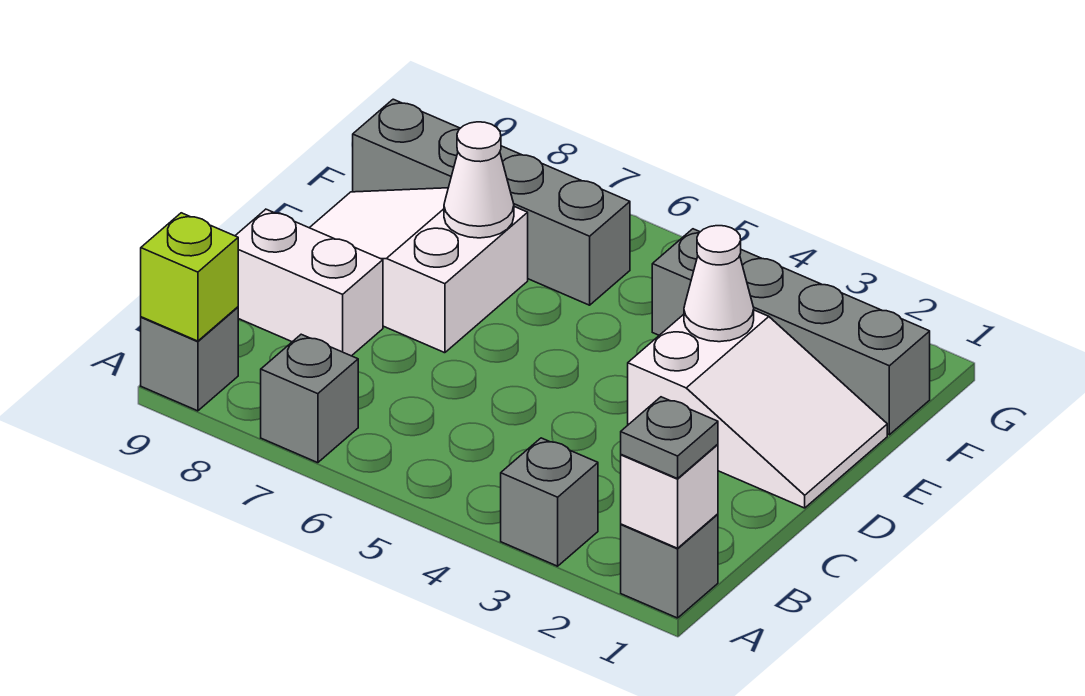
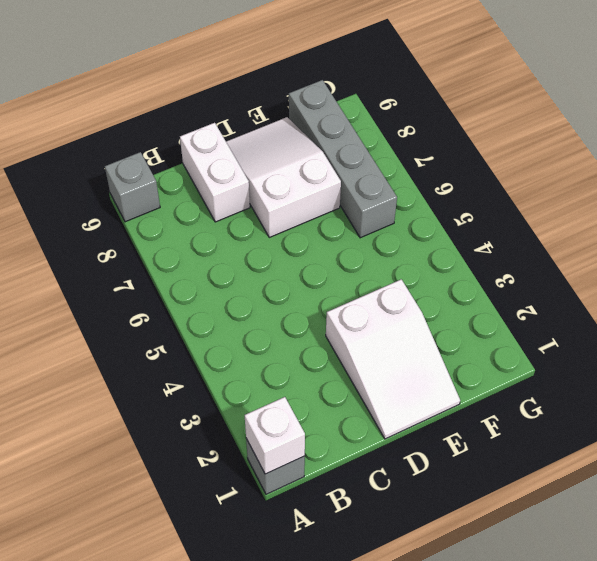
none -> grey brick A3 level 1
none -> grey brick A7 level 1
none -> grey brick F1:F4 level 1

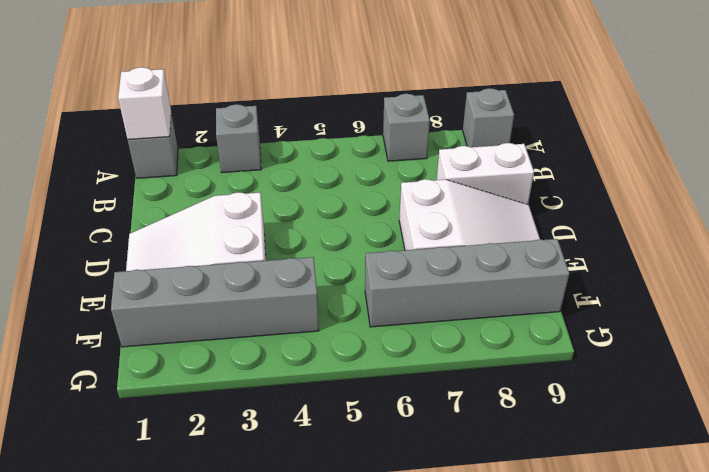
none -> lime brick A9 level 2
none -> white cone E3 level 2
none -> white cone E7 level 2

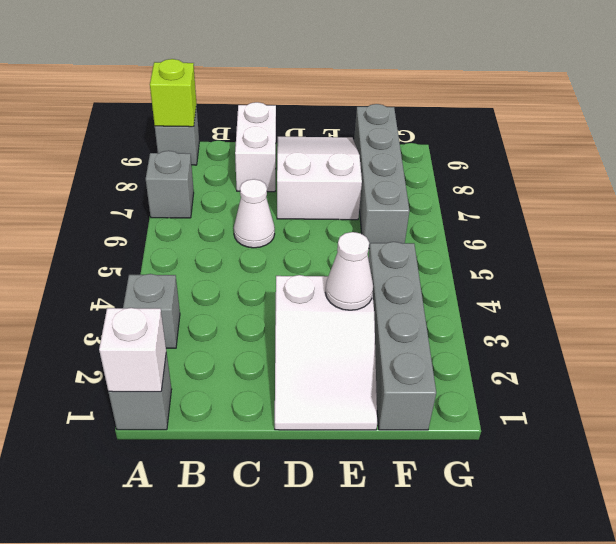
white cone C6 level 1 -> white cone E7 level 2
none -> grey plate A1 level 3

